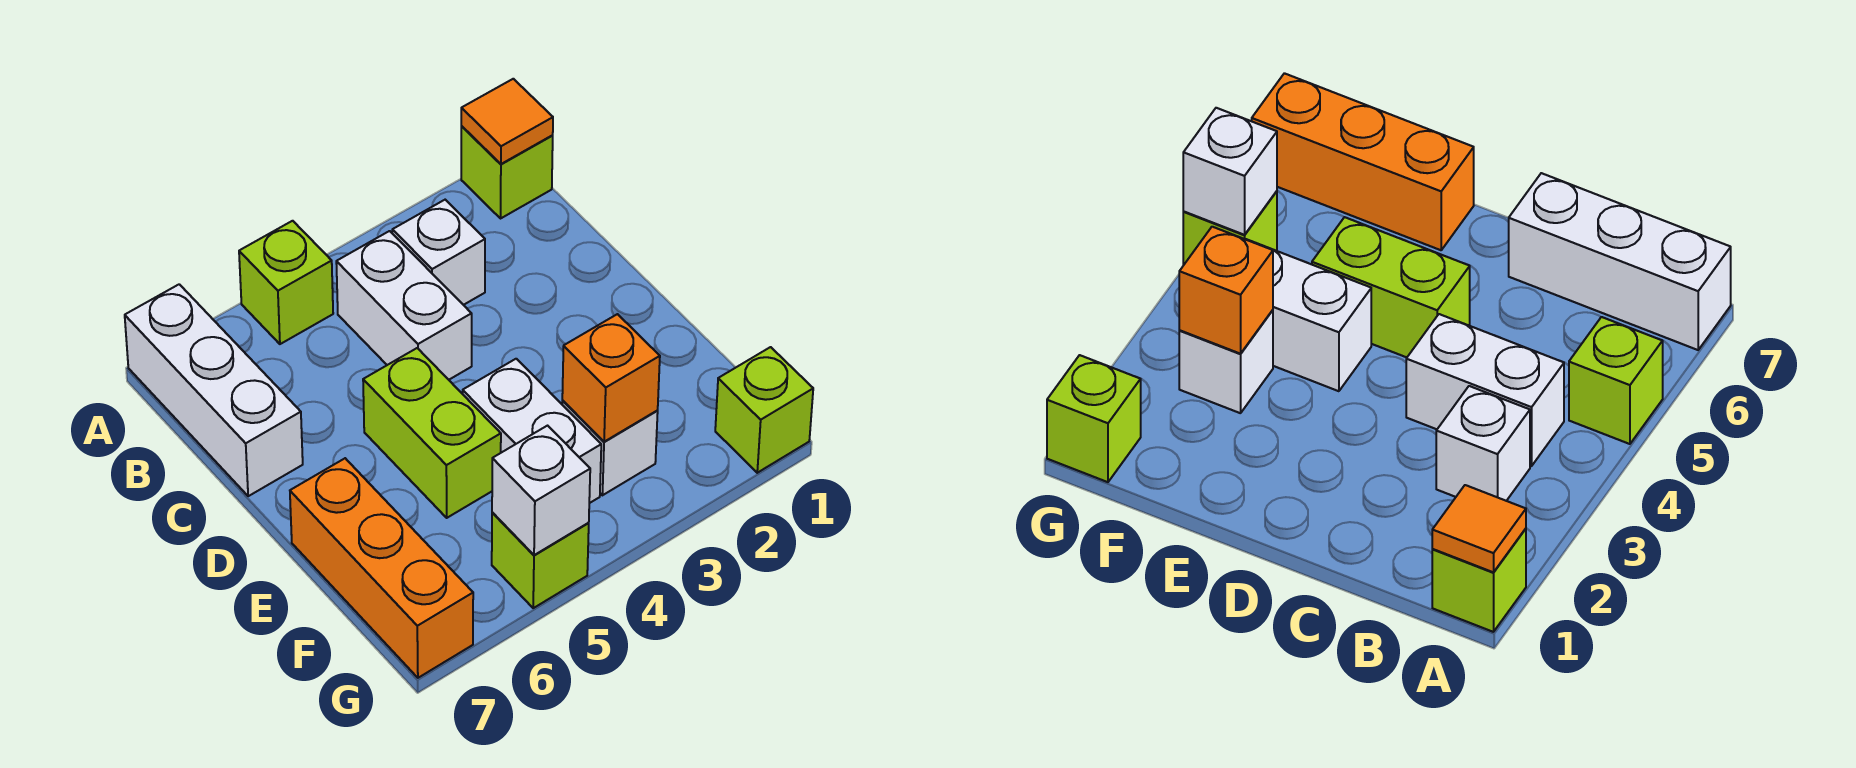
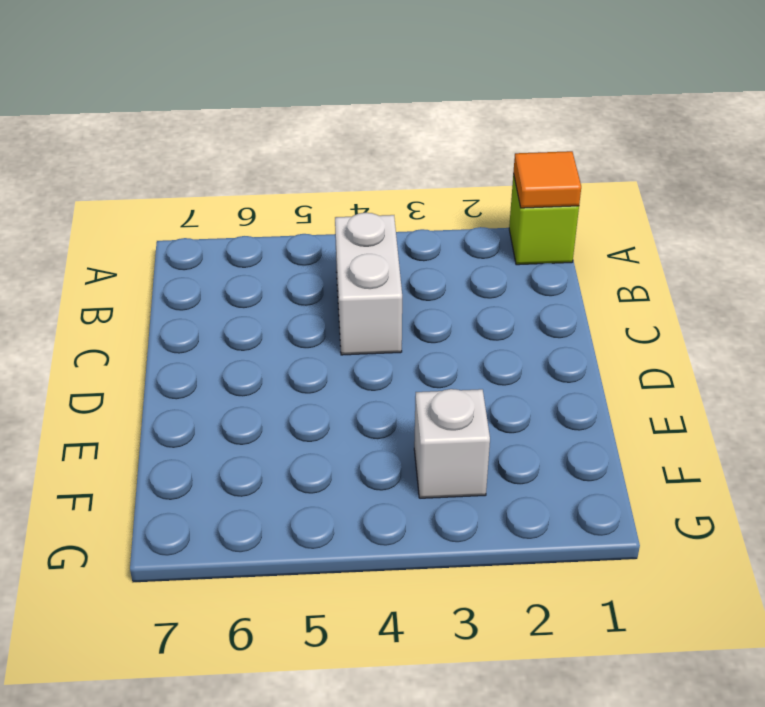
none -> lime brick A5 level 1
none -> white brick A7:C7 level 1
none -> white brick B3 level 1

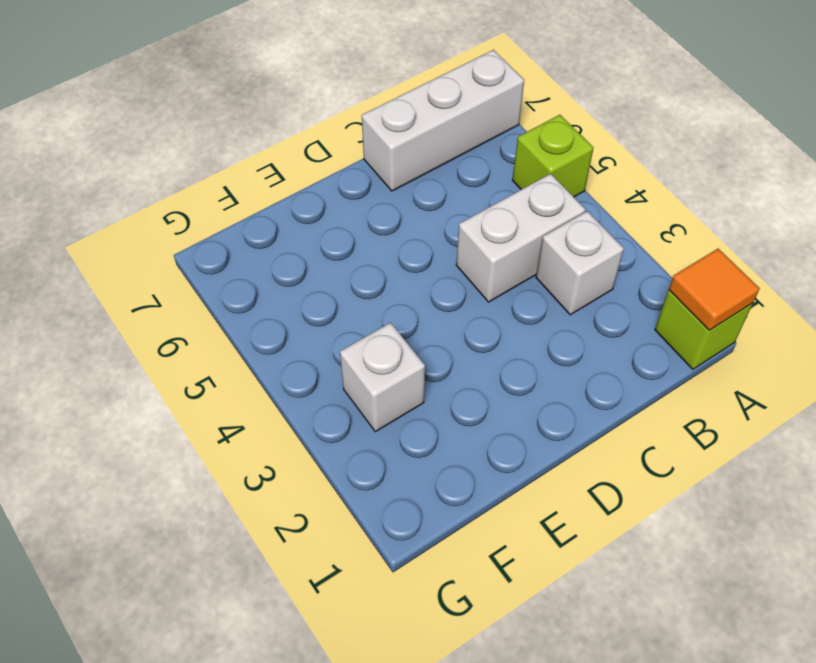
none -> lime brick D5:E5 level 1
none -> white brick E4:F4 level 1
none -> orange brick E7:G7 level 1

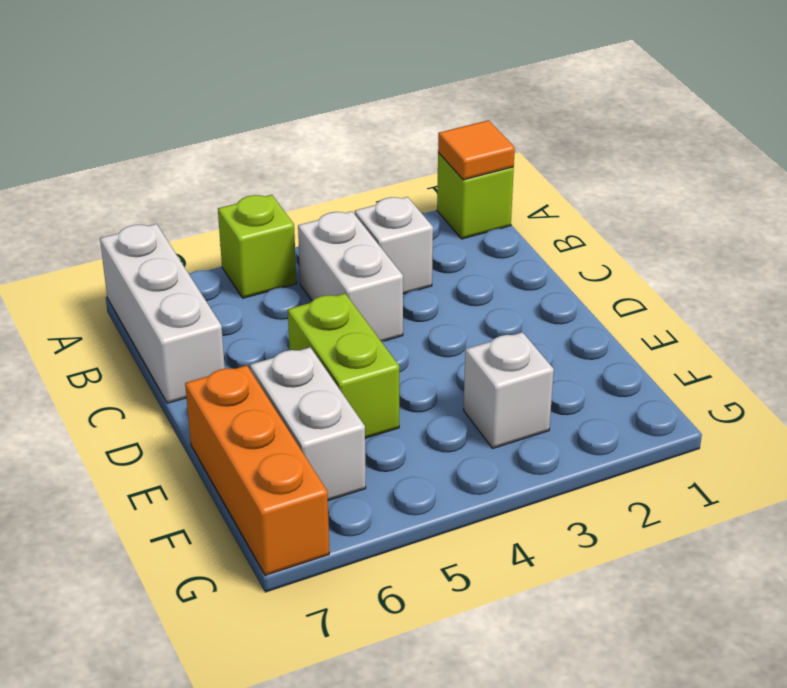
white brick E6:F6 level 1 -> white brick E4:F4 level 1
none -> lime brick G1 level 1
none -> lime brick G5 level 1
none -> orange brick F3 level 2

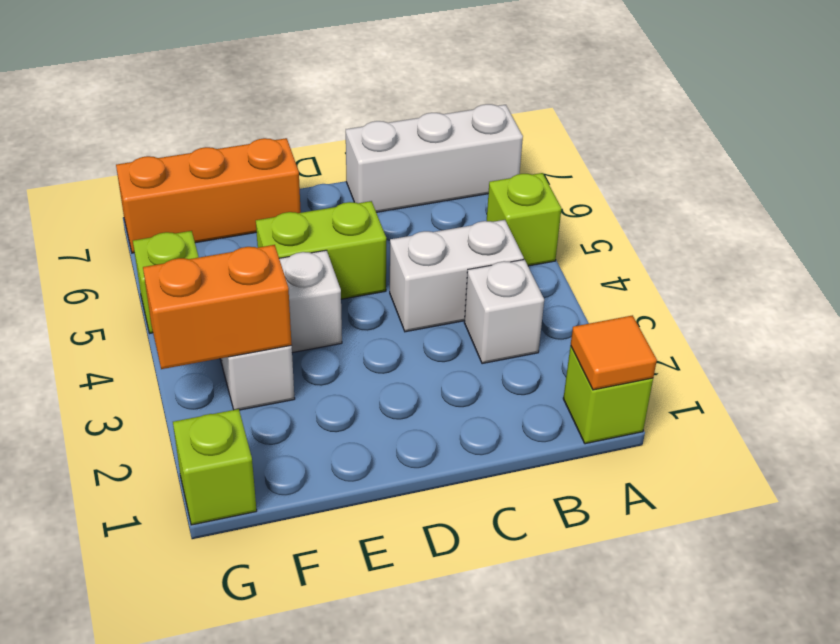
orange brick F3:G3 level 2 -> orange brick F3 level 2
none -> white brick G5 level 2

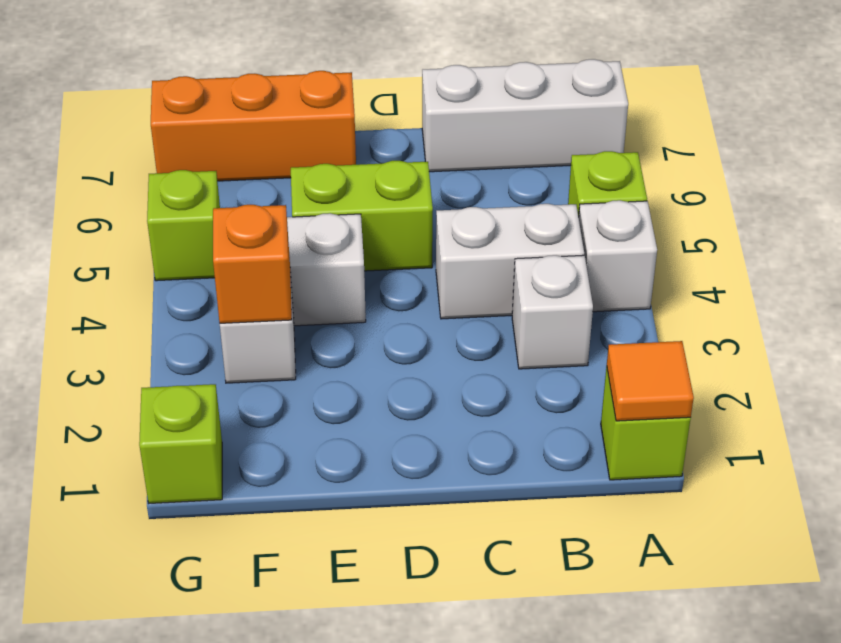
white brick A4 level 1 -> white brick G5 level 2

